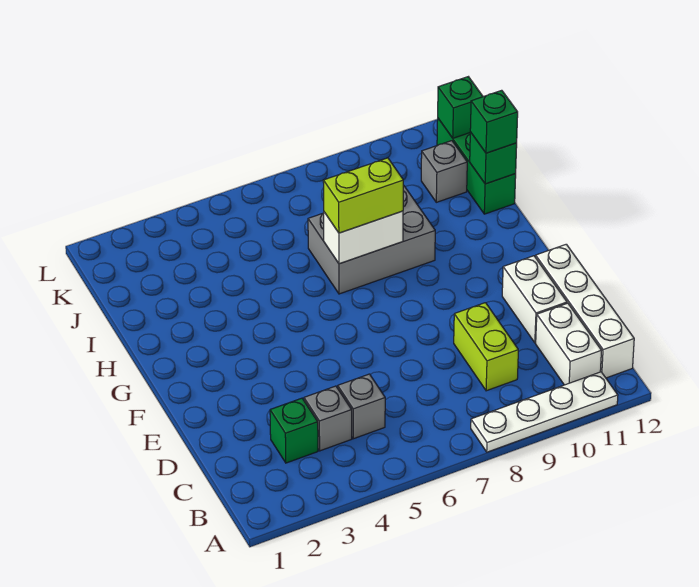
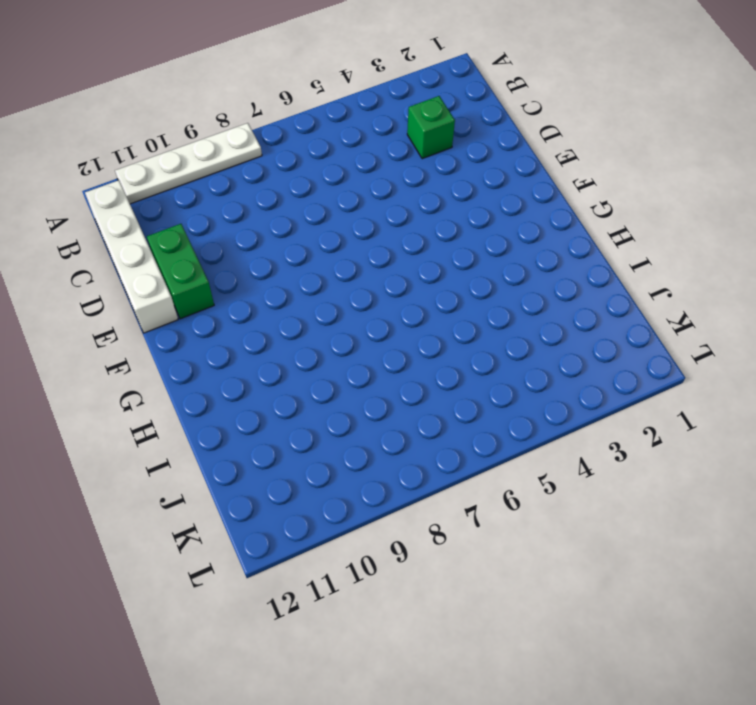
green brick D11:E11 level 1 -> white brick D11:E11 level 1
none -> white brick B11:C11 level 1
none -> grey brick C4 level 1
none -> grey brick C5 level 1

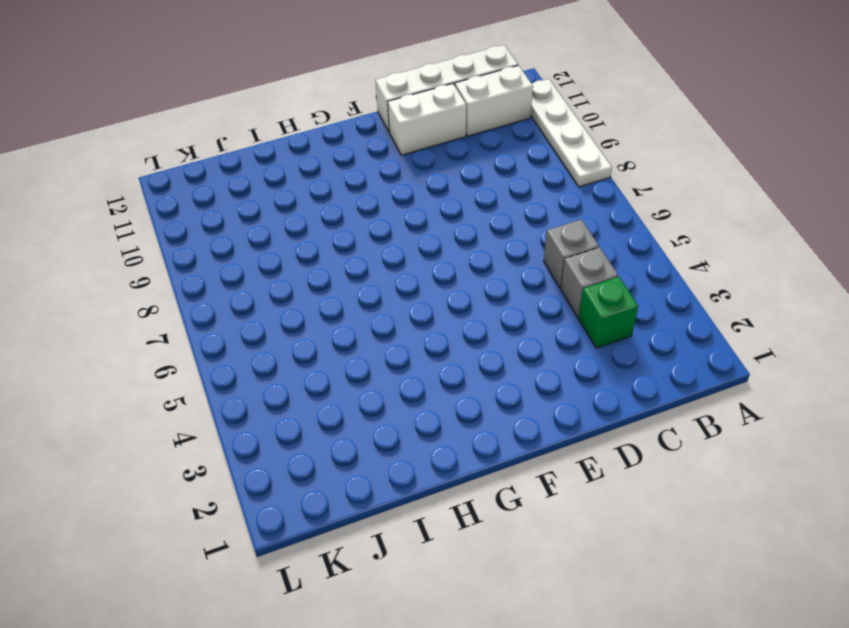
none -> lime brick C9:D9 level 1
none -> grey brick H7:I9 level 1
none -> green brick I12:K12 level 1

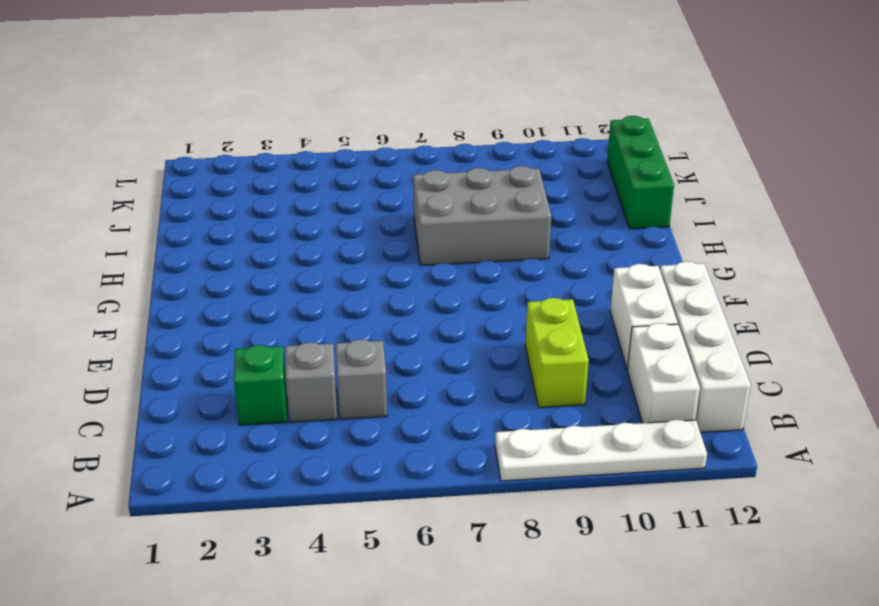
none -> grey brick J11 level 1
none -> white brick H7:H8 level 2
none -> green brick I12 level 2

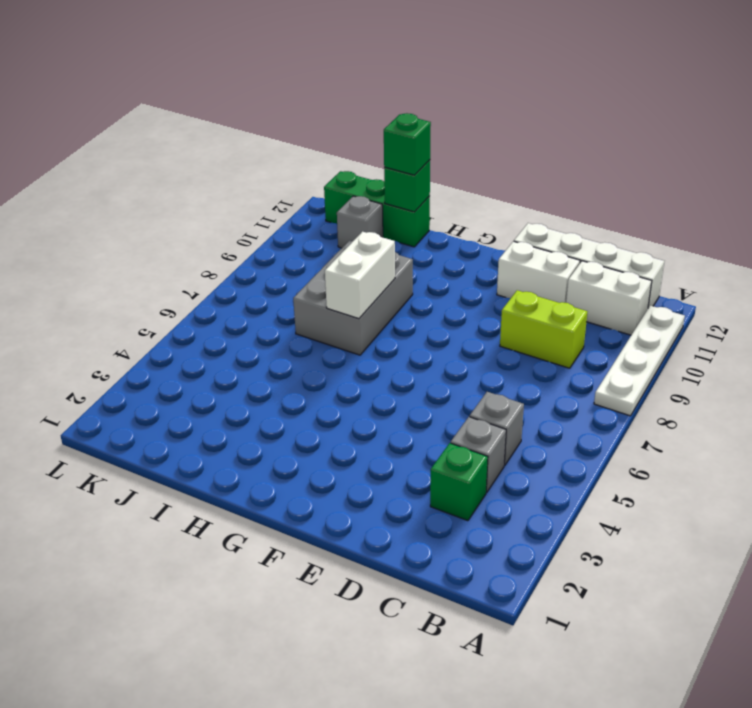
none -> green brick K12 level 2
none -> lime brick H7:H8 level 3

